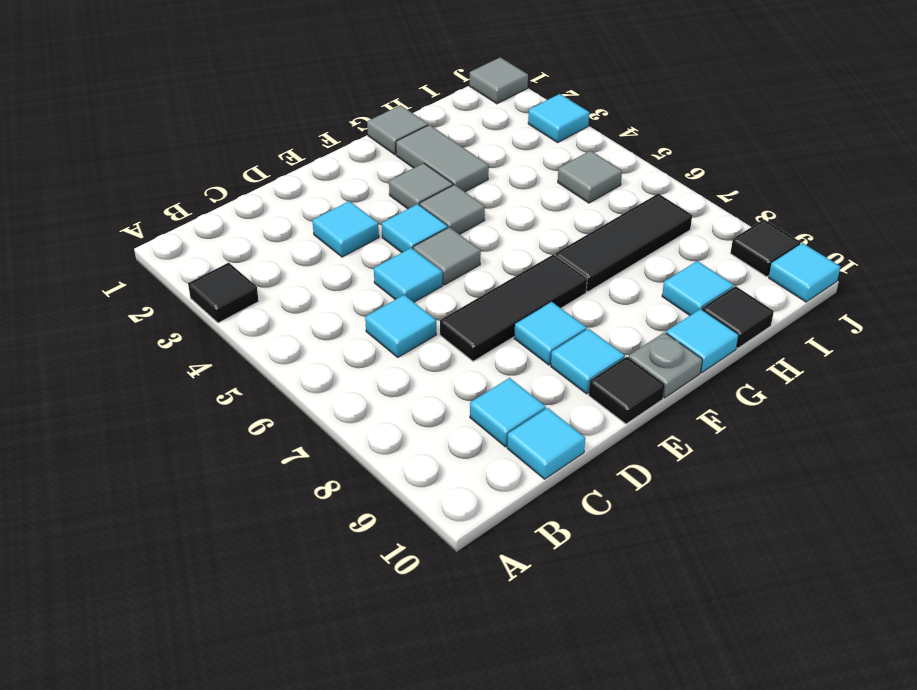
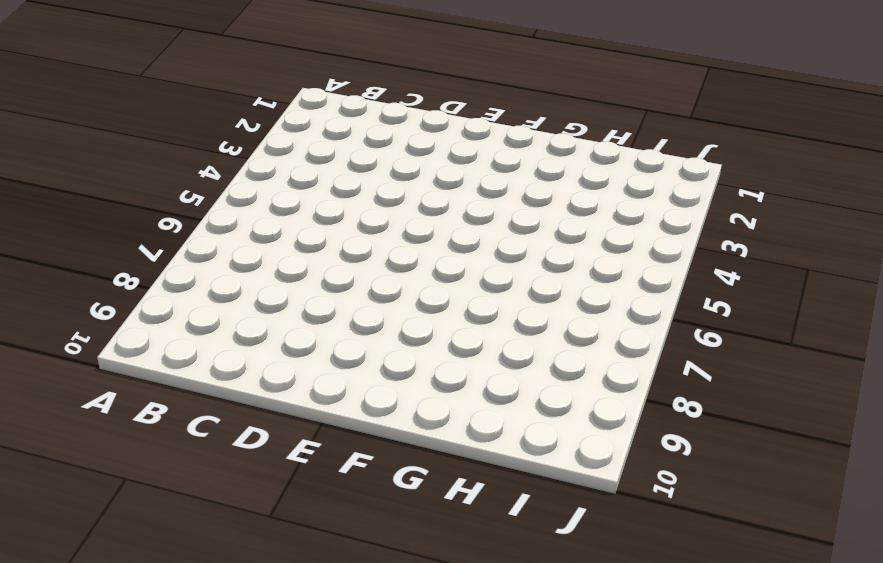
none -> black tile A3 level 1
none -> cyan tile C6 level 1
none -> cyan tile C9 level 1

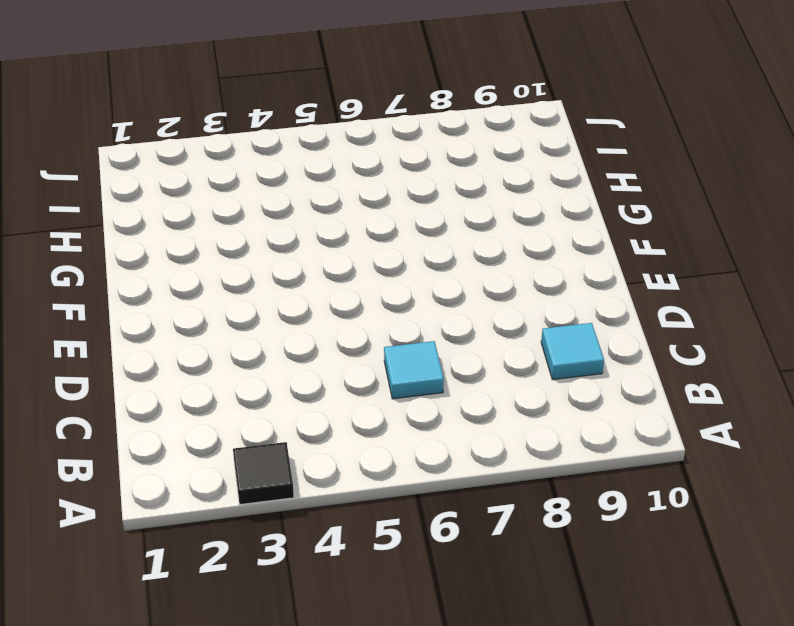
none -> cyan tile C10 level 1
none -> cyan tile D3 level 1
none -> cyan tile D5 level 1

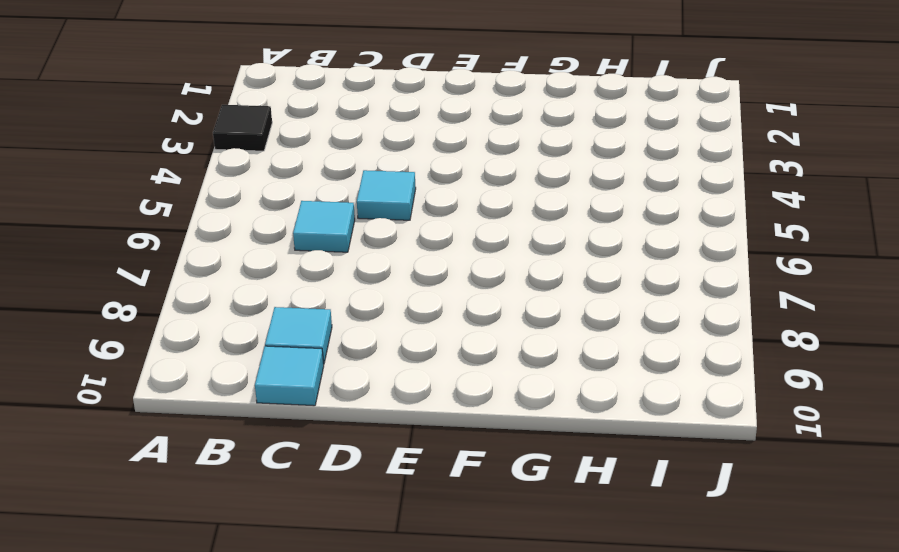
none -> cyan tile D3 level 1
none -> black tile D7:F7 level 1
none -> cyan tile E4 level 1

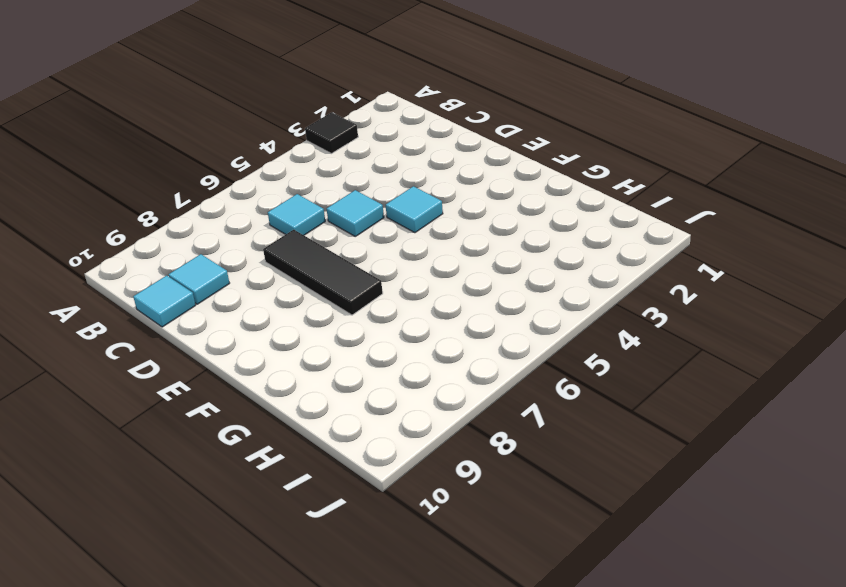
none -> cyan tile D3 level 1
none -> grey tile E5 level 1
none -> cyan tile E8 level 1

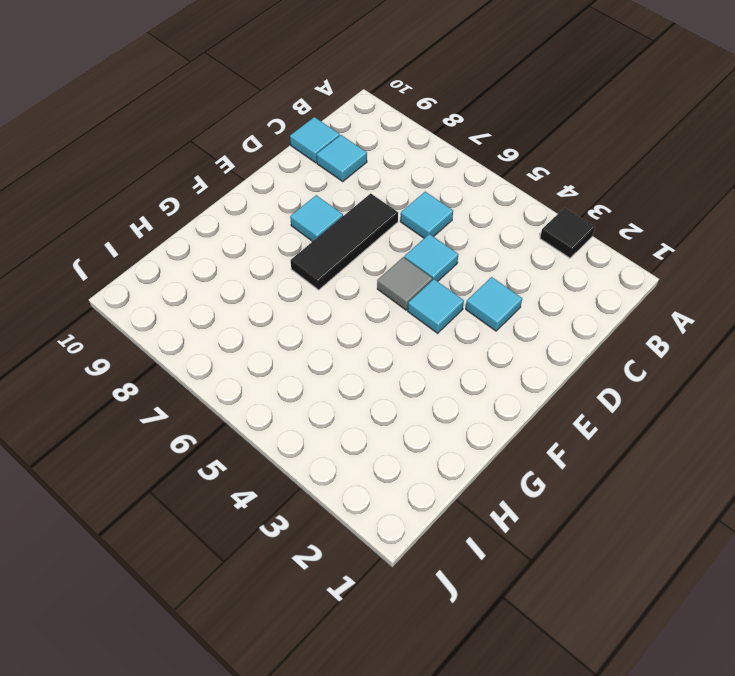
none -> cyan tile E9 level 1
none -> black tile E10 level 1
none -> grey tile F3 level 1

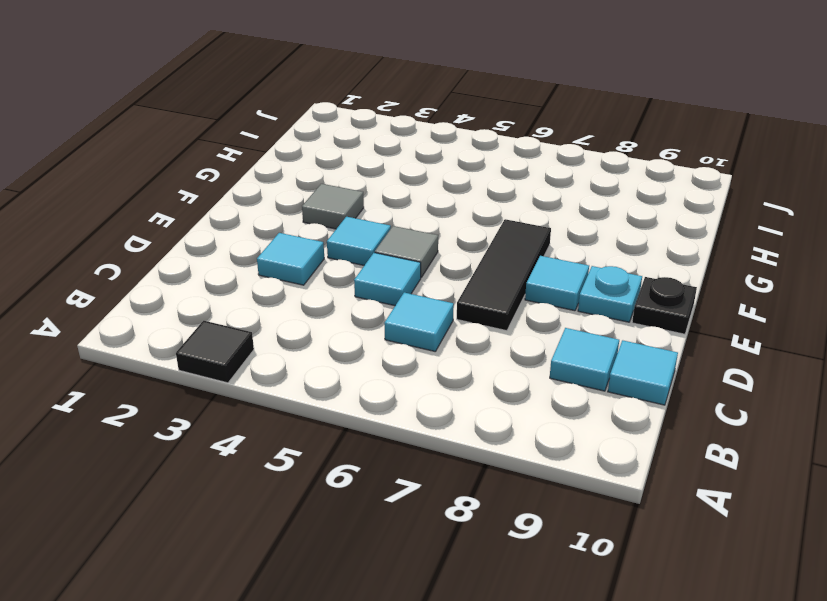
cyan plate E9 level 1 -> cyan tile E9 level 1
black plate E10 level 1 -> black tile E10 level 1
none -> grey tile F4 level 1
none -> grey plate F10 level 1
none -> grey tile G1 level 1

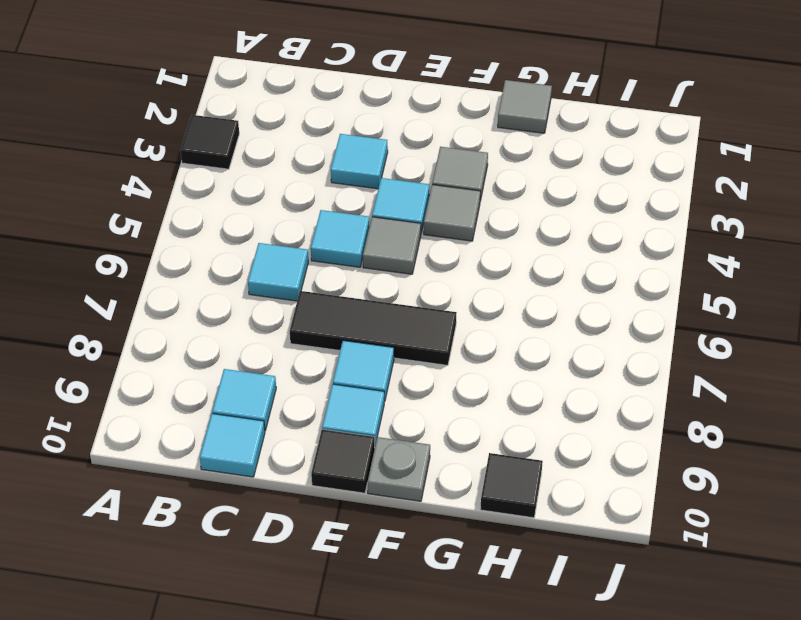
none -> grey tile G2:G3 level 1
none -> black tile G7:I7 level 1
none -> cyan tile G10 level 1

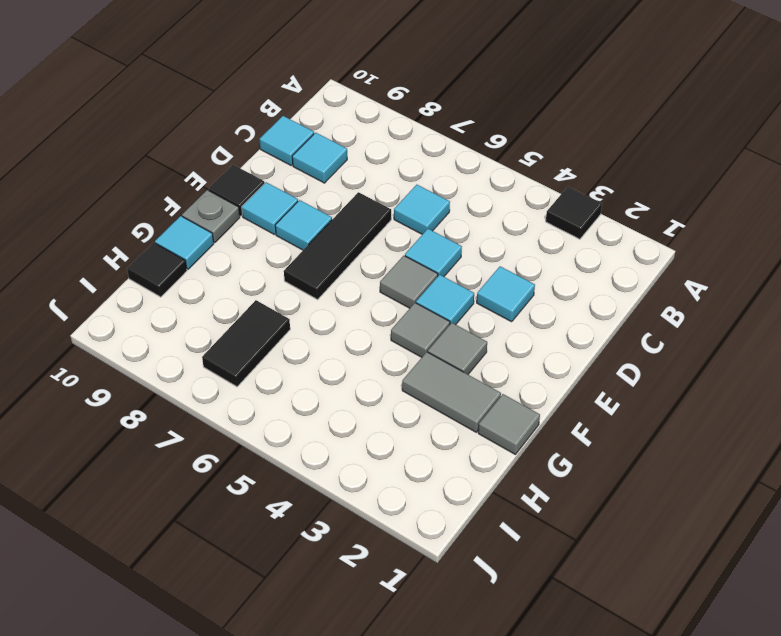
black tile H7:I7 level 1 -> black tile G7:I7 level 1
none -> cyan tile H9 level 1
none -> grey tile I5 level 1
none -> grey tile J1 level 1

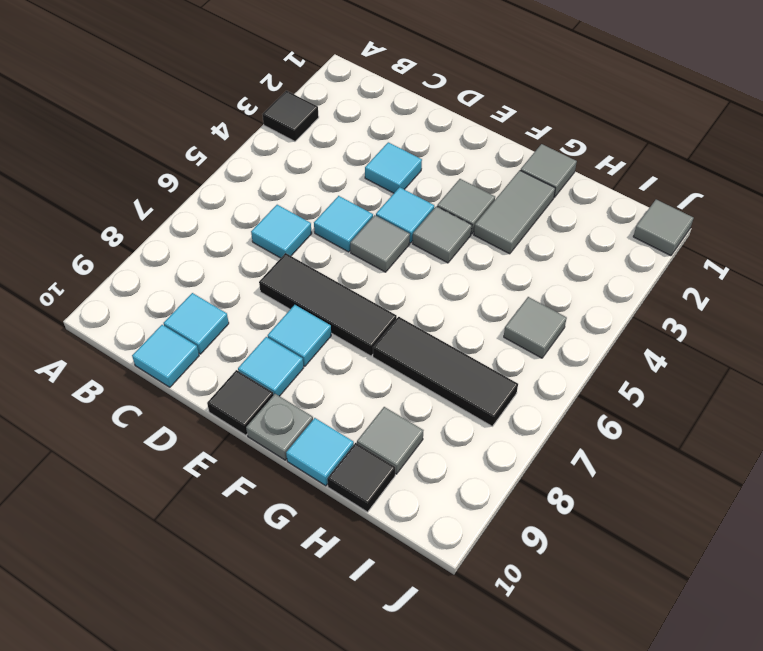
grey tile H9 level 1 -> cyan tile H9 level 1
none -> cyan tile J3 level 1
none -> black tile J9 level 1
none -> cyan tile J10 level 1

